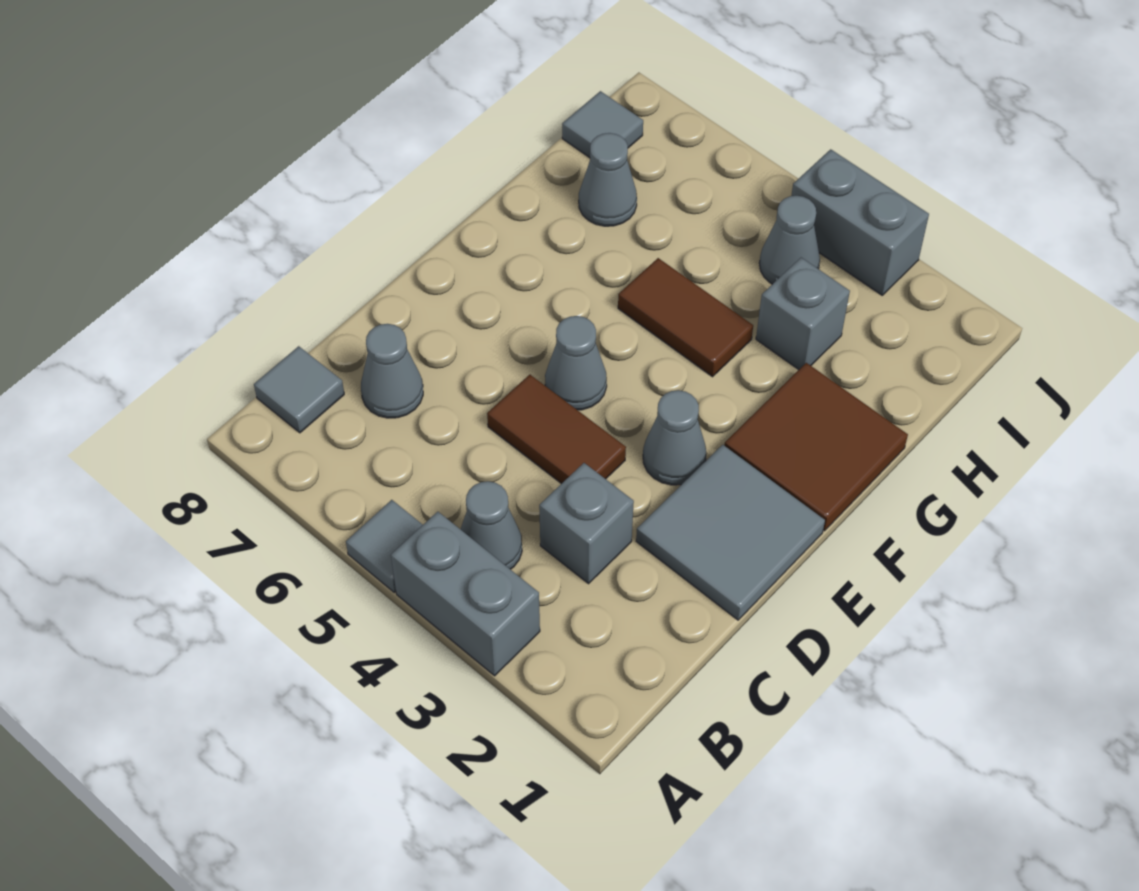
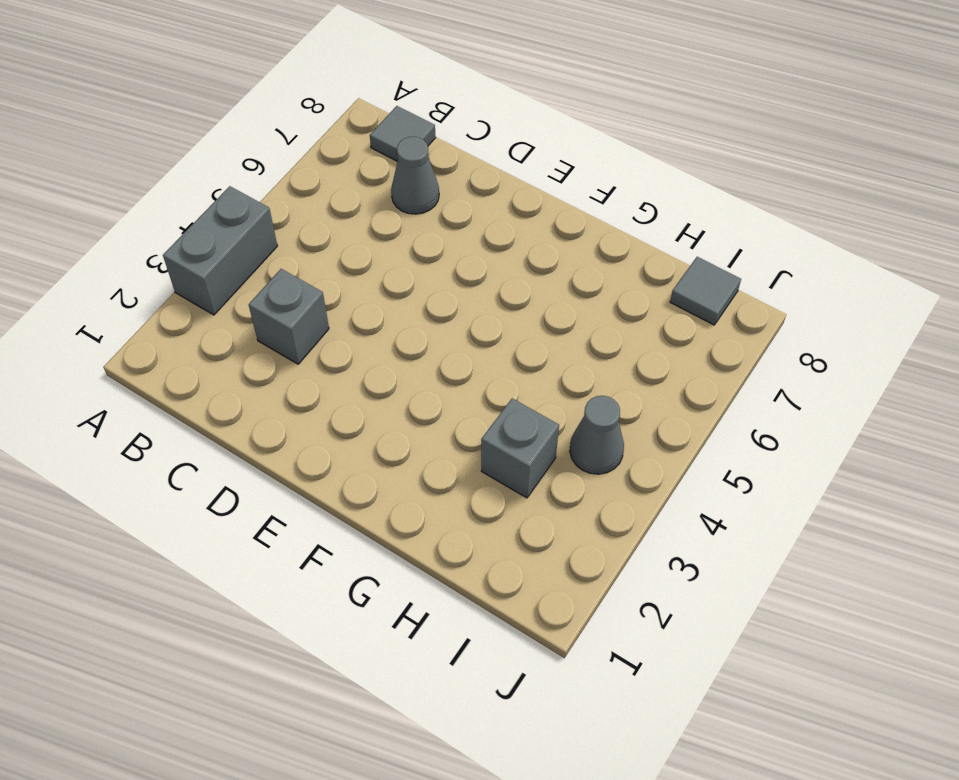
none -> grey tile A5 level 1
none -> grey cone B4 level 1
none -> grey tile D1:E2 level 1

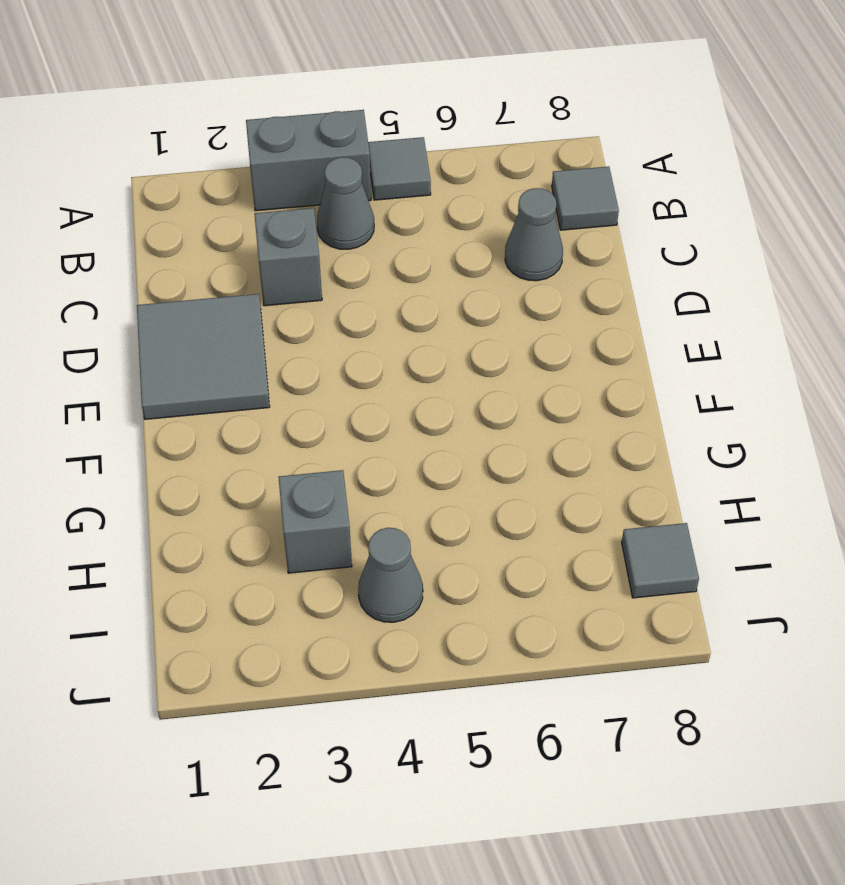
none -> brown tile D4:D5 level 1
none -> grey cone E3 level 1
none -> grey cone E5 level 1

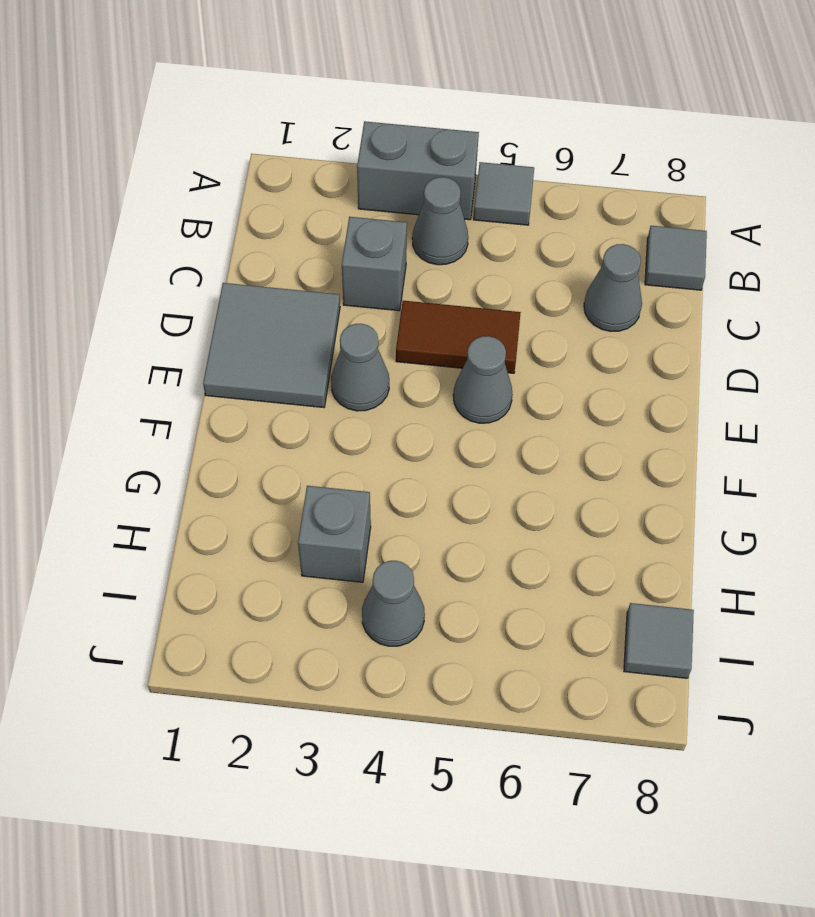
none -> brown tile F1:G2 level 1
none -> brown tile G4:G5 level 1
none -> grey cone H7 level 1

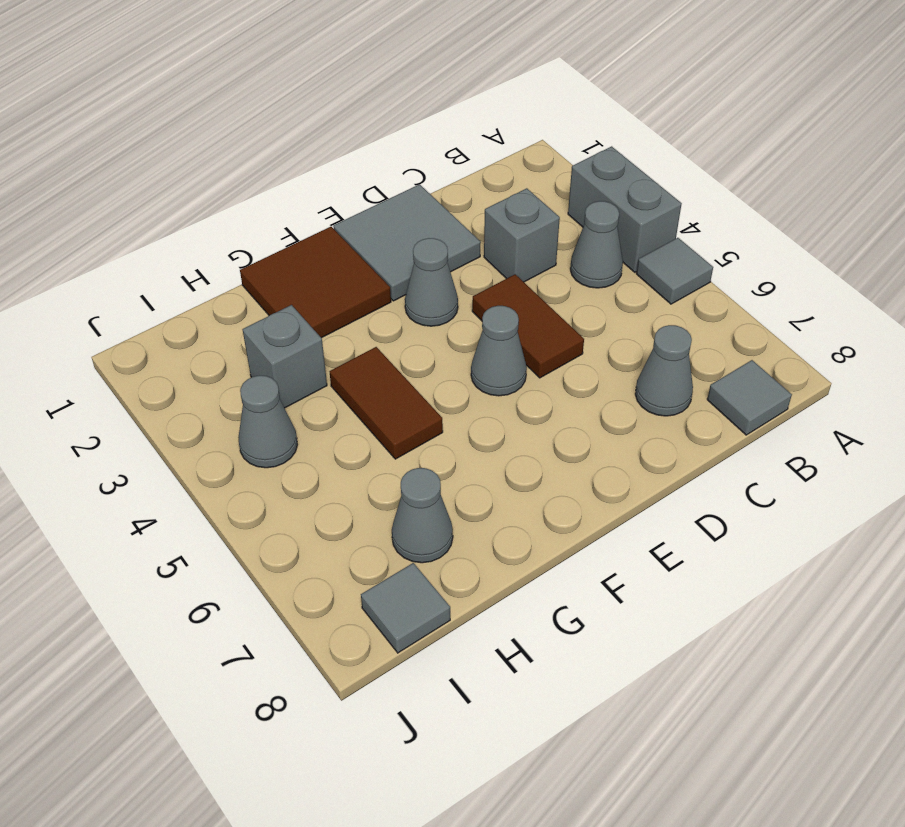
none -> grey brick J3:J4 level 1

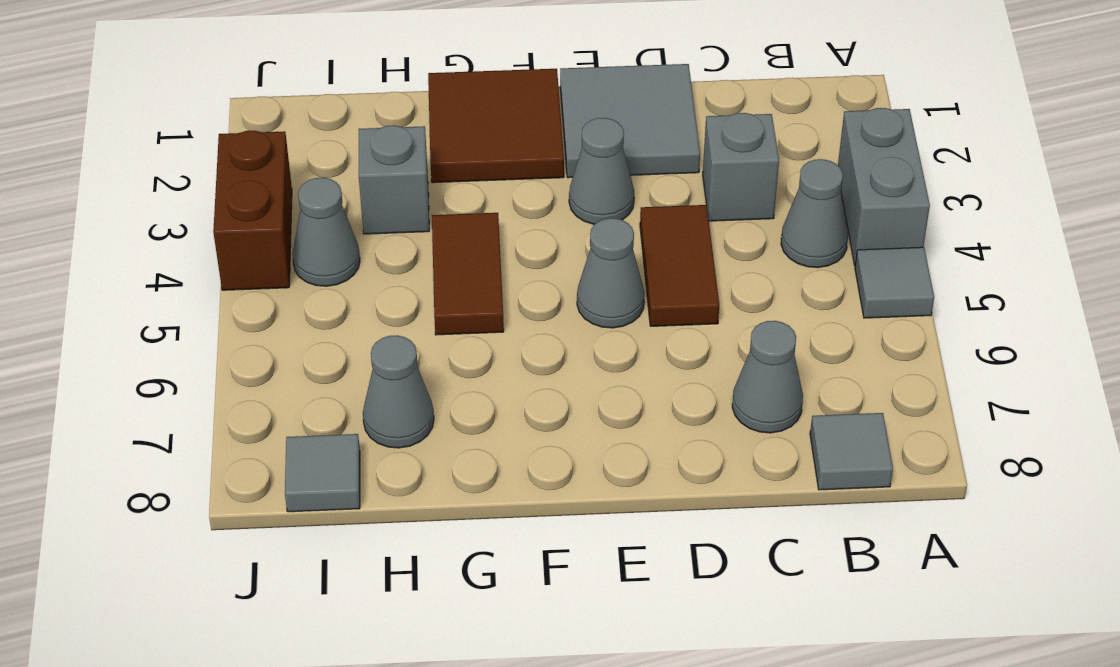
brown brick J3:J4 level 1 -> grey brick J3:J4 level 1

